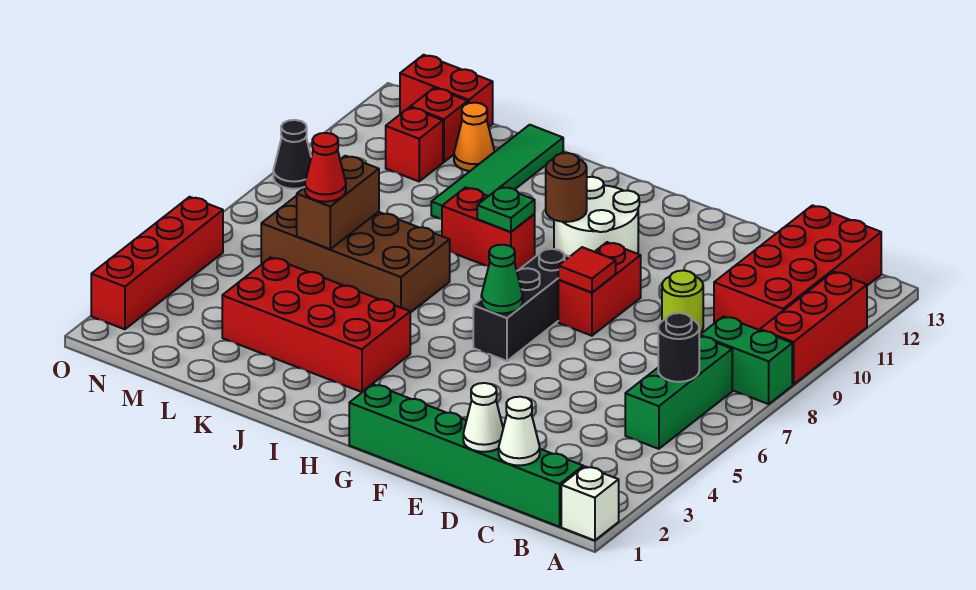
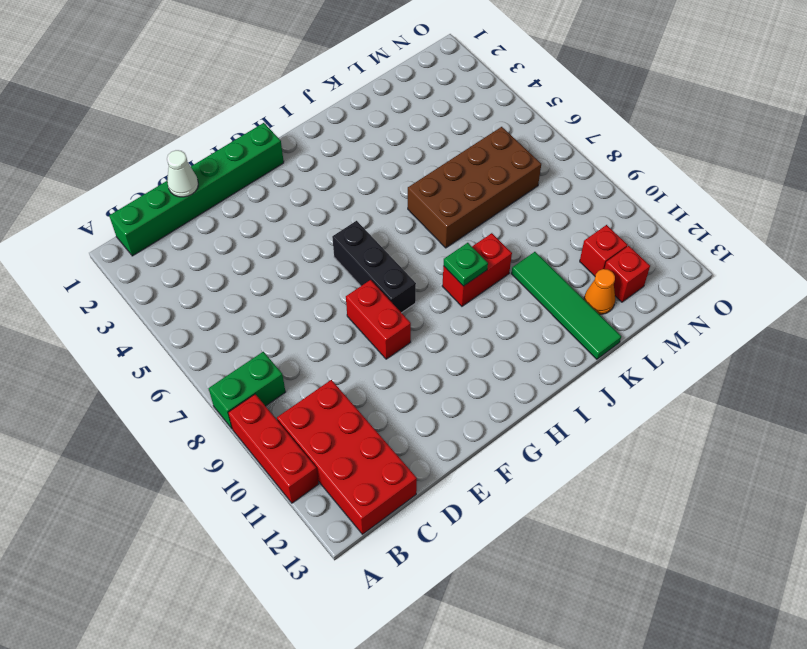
none -> white brick A1 level 1
none -> green brick B5:B7 level 1
none -> lime round brick D9 level 1

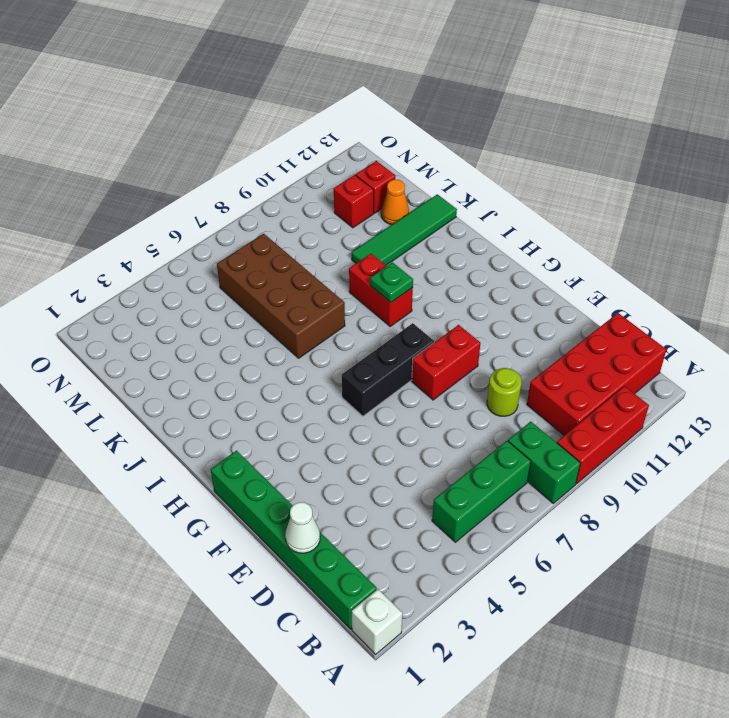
none -> white round brick G10:H11 level 1
none -> red brick I3:L4 level 1
none -> red brick M13:N13 level 1

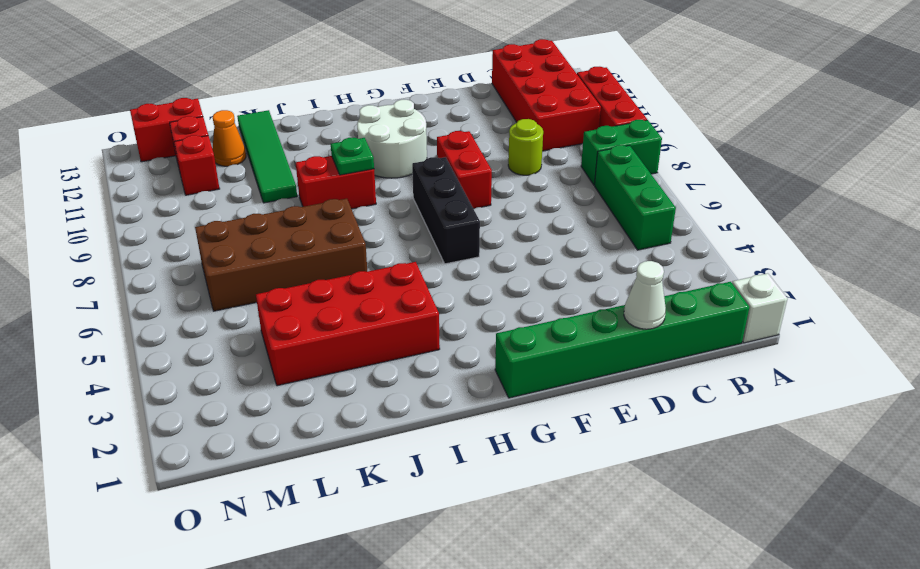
none -> red brick O2:O5 level 1
none -> black cone O9 level 1
none -> black round brick B6 level 2

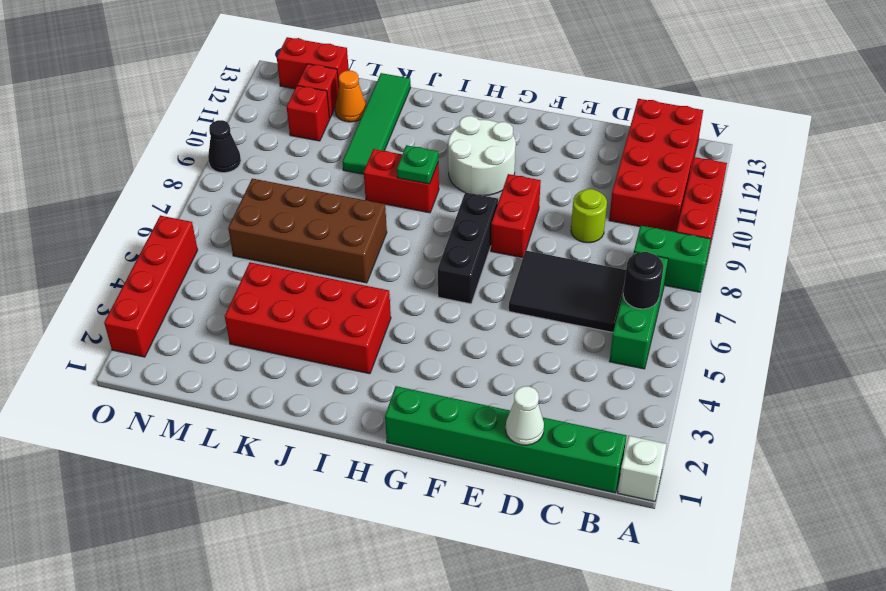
black tile C6:E7 level 1 -> none
none -> white cone C1 level 2
none -> red tile F8 level 2
none -> green cone G6 level 2

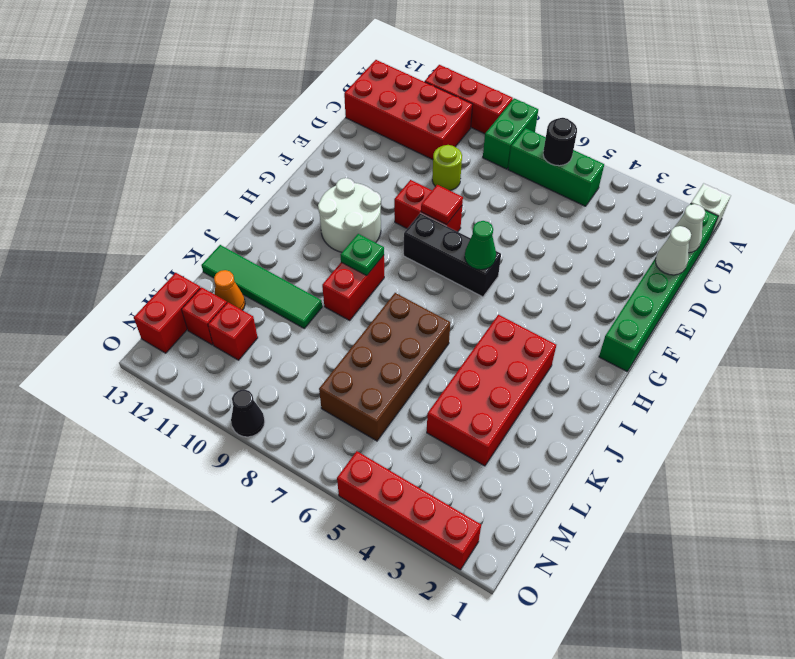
none -> brown round brick H10 level 2
none -> brown brick L6:L7 level 2
none -> red cone L6 level 3

